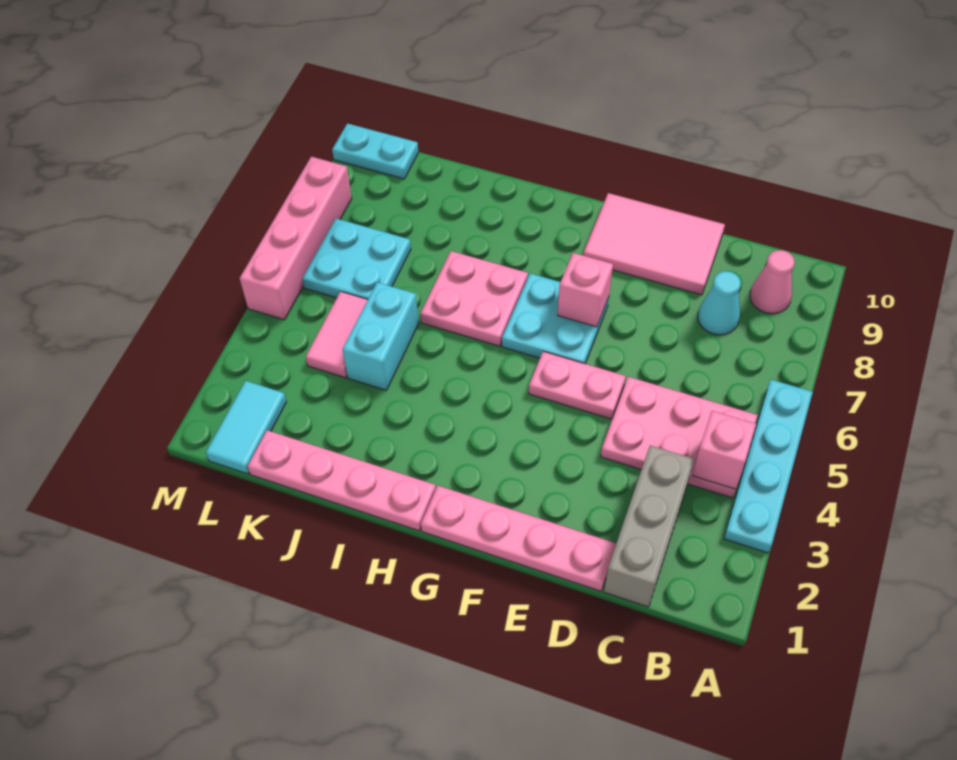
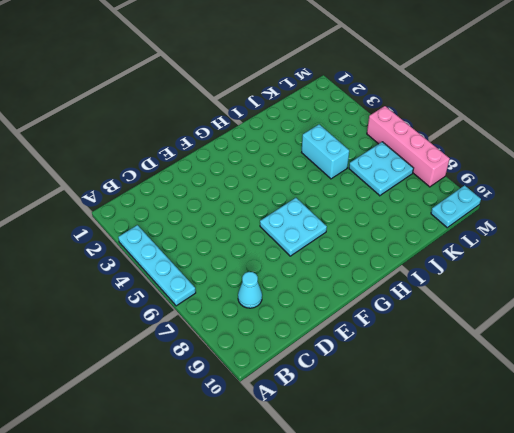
none -> pink plate B4:D5 level 1
none -> pink cone B9 level 1
none -> grey brick C1:C3 level 1

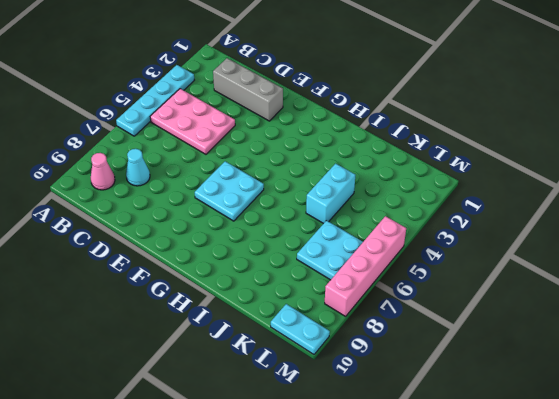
grey brick C2:E2 level 1 -> grey brick C1:C3 level 1
none -> pink plate D1:G1 level 1
none -> pink tile D9:F10 level 1
none -> pink plate E5:F5 level 1

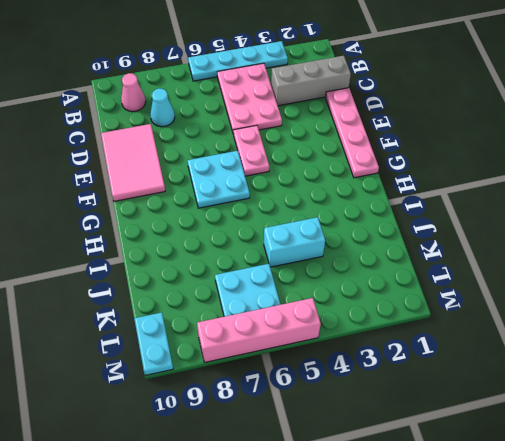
none -> pink plate H1:K1 level 1
none -> pink plate H6:I7 level 1
none -> pink tile K4:K5 level 1

